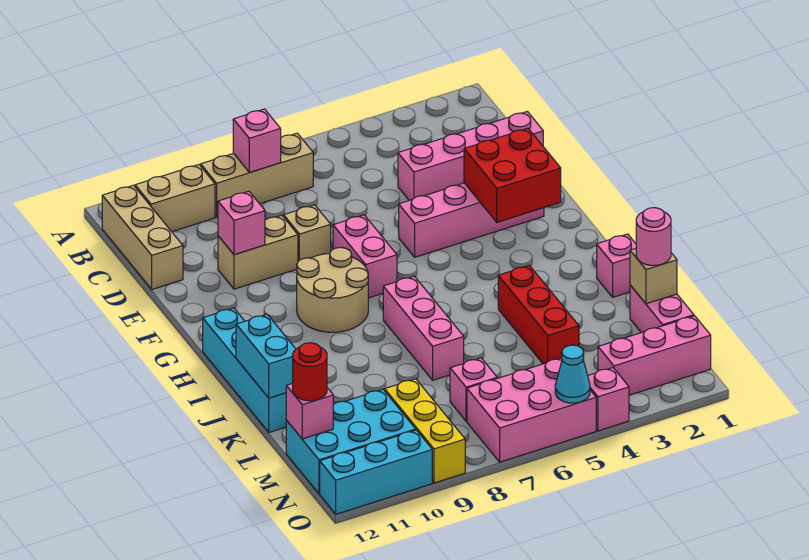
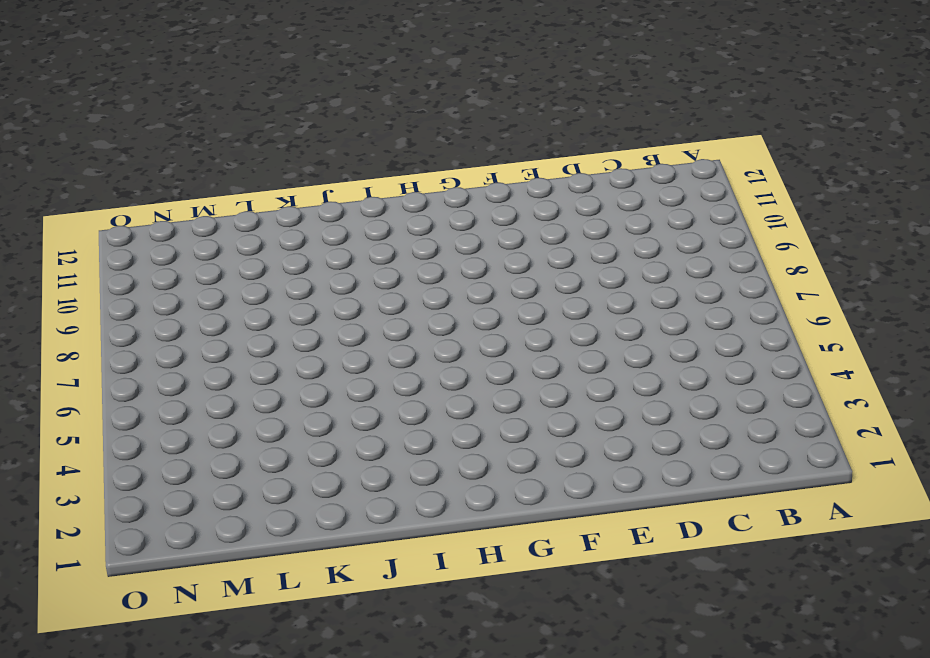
none -> tan brick B7:B9 level 1
none -> tan brick B10:B11 level 1
none -> tan brick B12:D12 level 1
none -> pink brick D1:D4 level 1

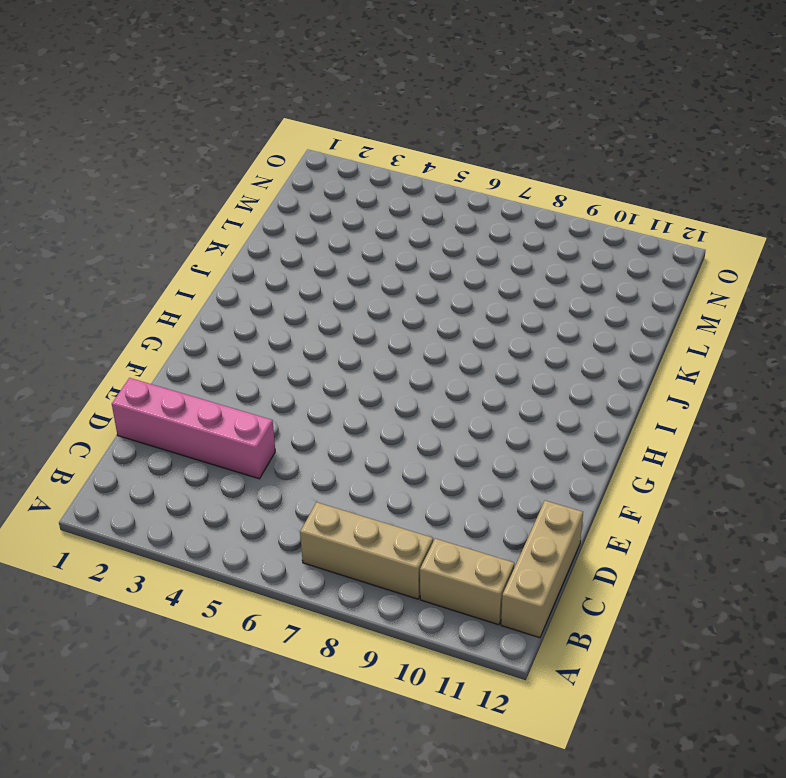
none -> tan brick E8 level 1
none -> tan brick E9:E10 level 1
none -> pink brick F2:F5 level 1
none -> pink brick F7:G7 level 1

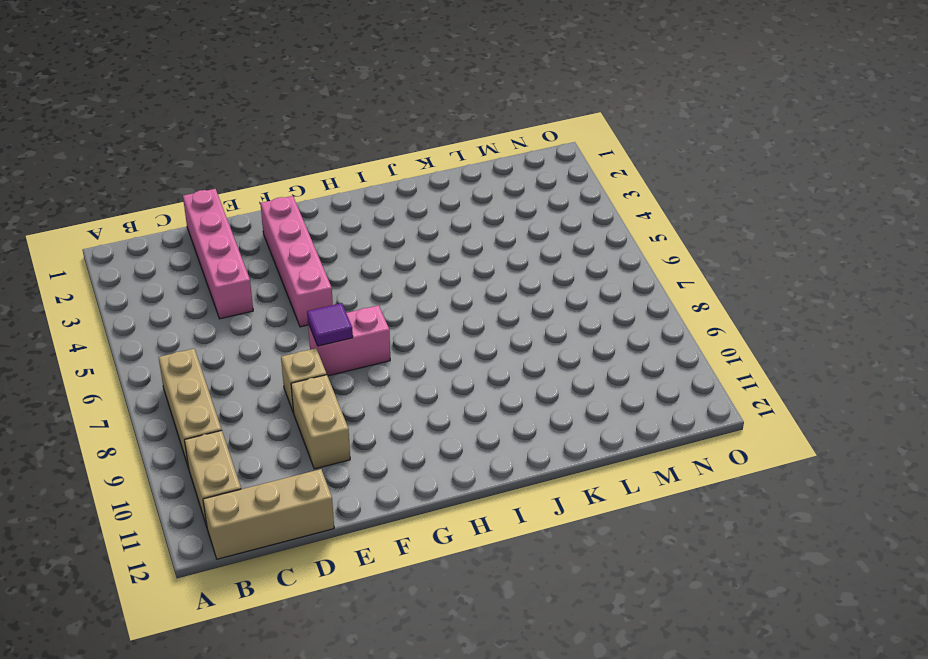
purple tile F7 level 2 -> none
none -> tan round brick G8:H9 level 1
none -> cyan brick H12:K12 level 1
none -> pink brick I7:K7 level 1
none -> pink brick J1 level 1

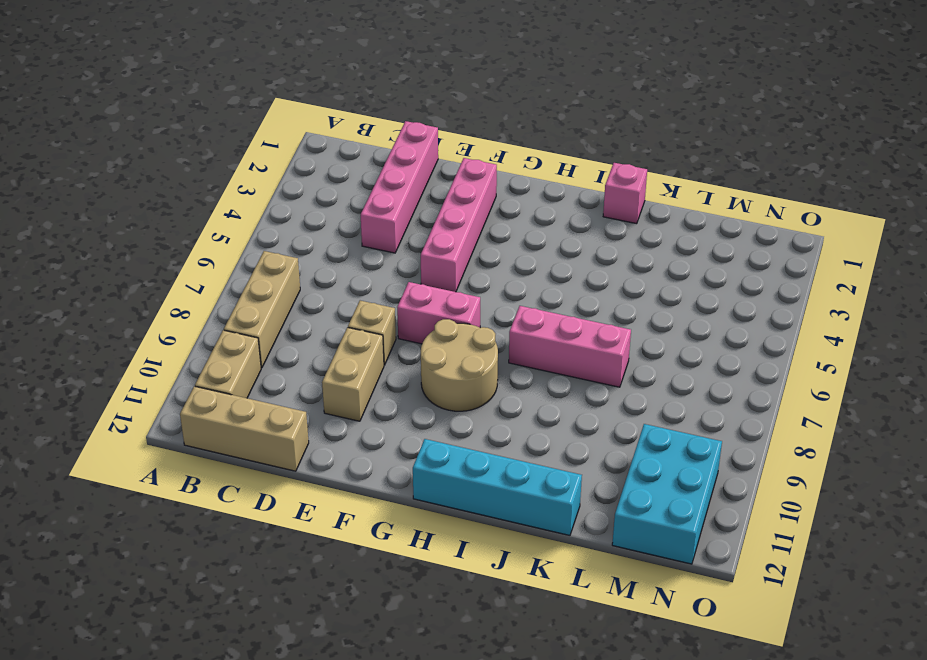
none -> red brick J4:L4 level 1
none -> pink brick L1:M1 level 1
none -> pink brick M7 level 1
none -> yellow brick M9:O9 level 1

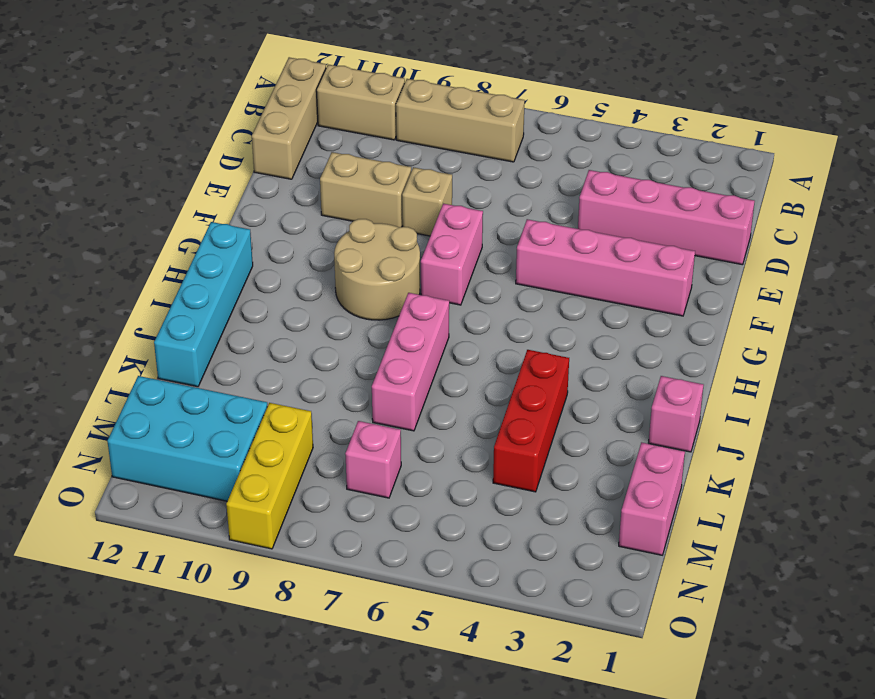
none -> pink brick N1:N3 level 1
none -> pink brick N5:O7 level 1
none -> pink brick O4 level 1
none -> cyan brick O10:O12 level 1

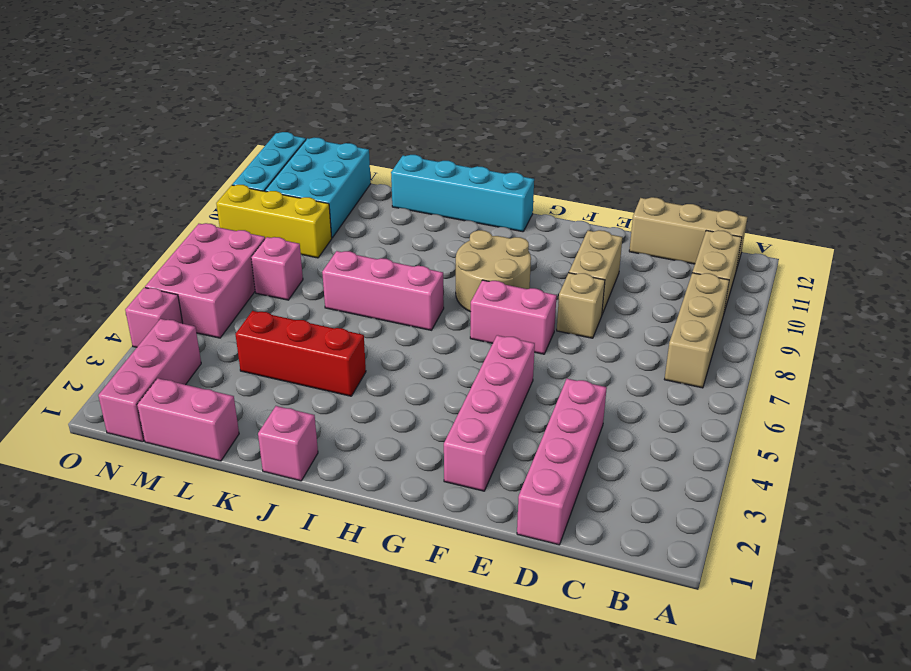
none -> pink brick B8 level 2
none -> pink brick E10 level 2
none -> red brick F2:G3 level 2
none -> cyan brick J12:K12 level 2

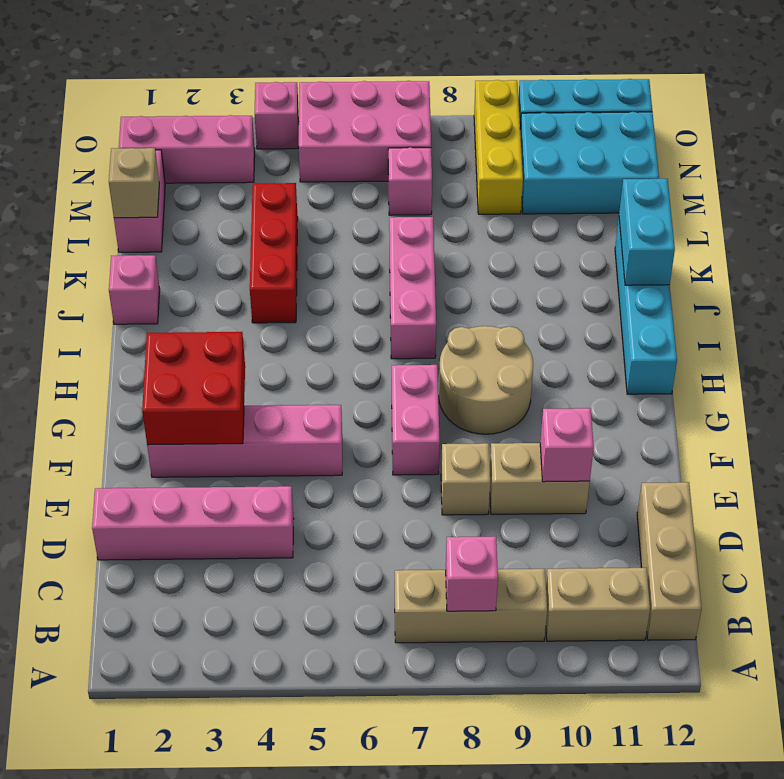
none -> pink brick M12 level 2
none -> cyan cone O5 level 2
none -> pink round brick L1 level 3
none -> red round brick M12 level 3

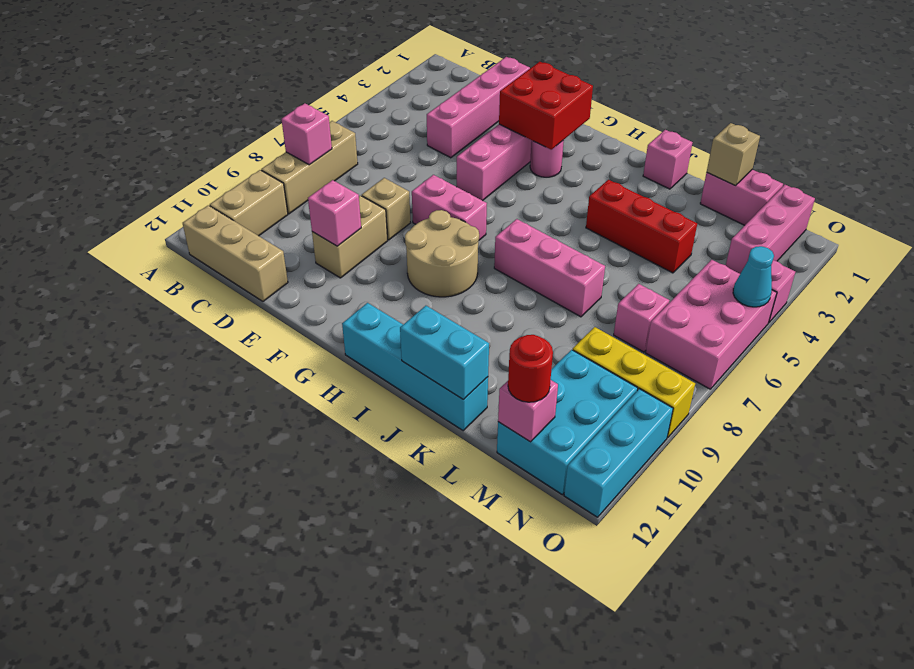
pink round brick G3 level 1 -> pink round brick L1 level 3

